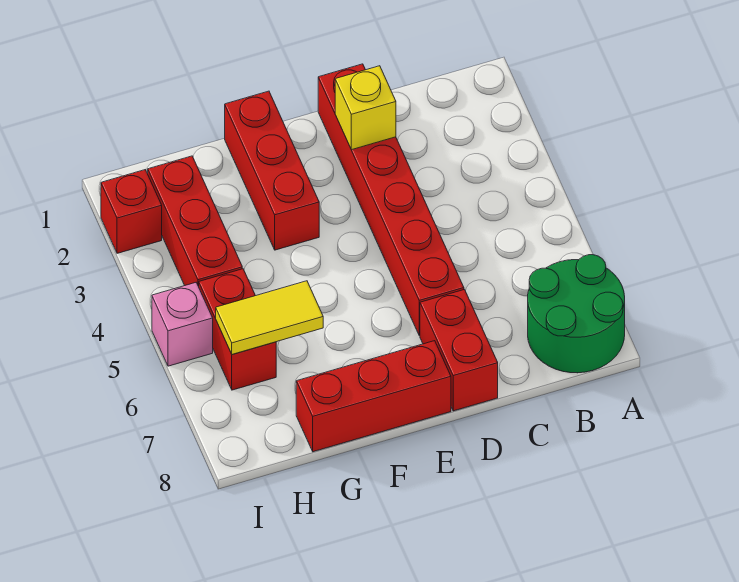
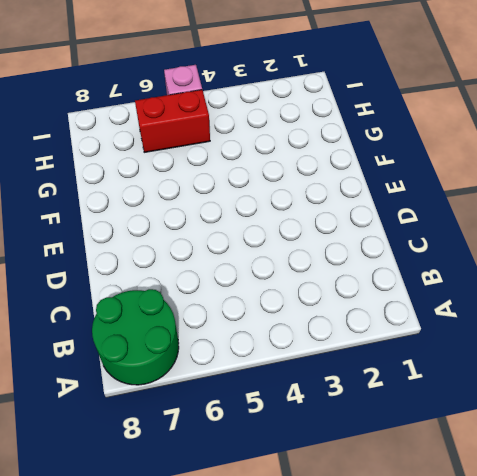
none -> red brick D1:D6 level 1
none -> red brick D7:D8 level 1

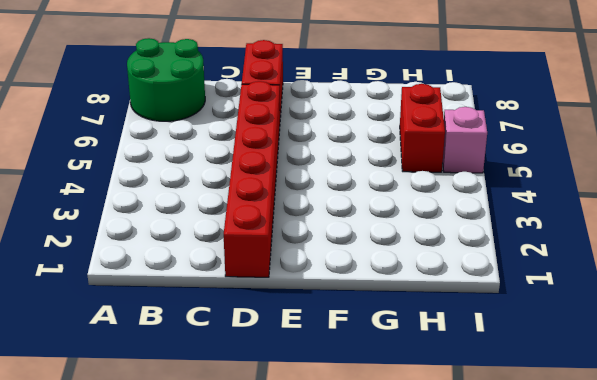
none -> red brick E8:G8 level 1
none -> red brick F1:F3 level 1

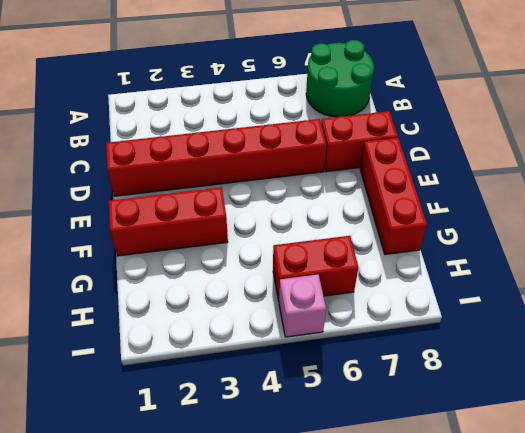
none -> red brick H2:H4 level 1
none -> red brick I2 level 1

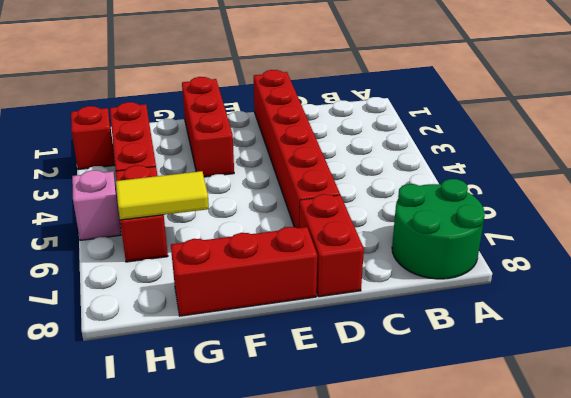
none -> yellow brick D2 level 2

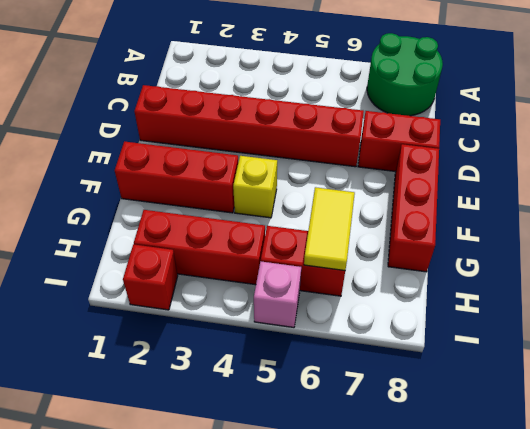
yellow brick F4 level 1 -> yellow brick D2 level 2

